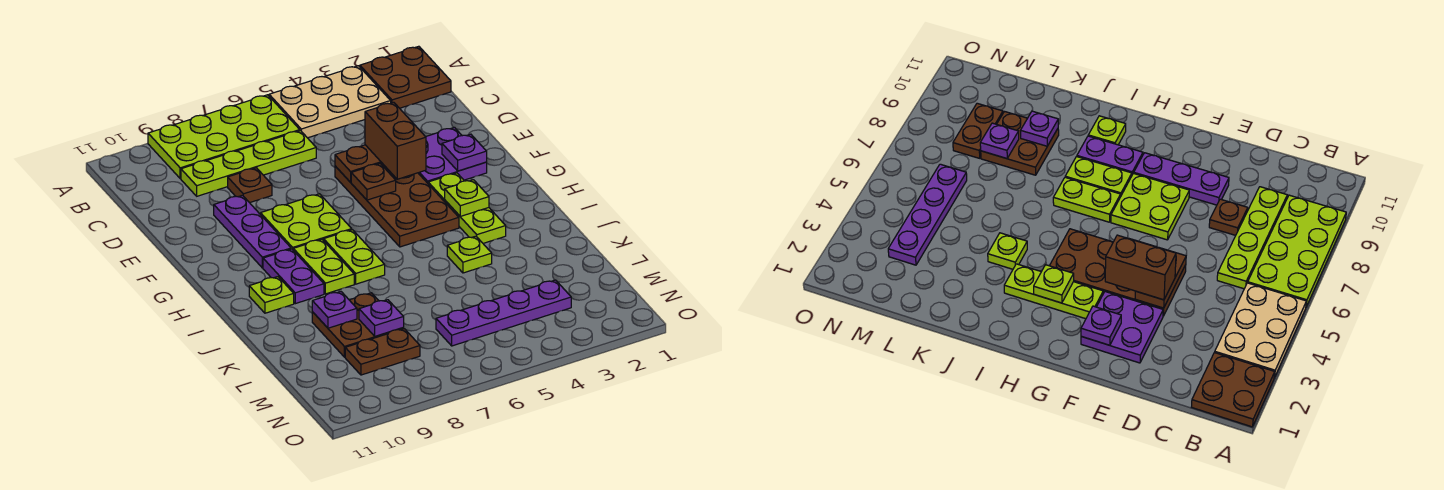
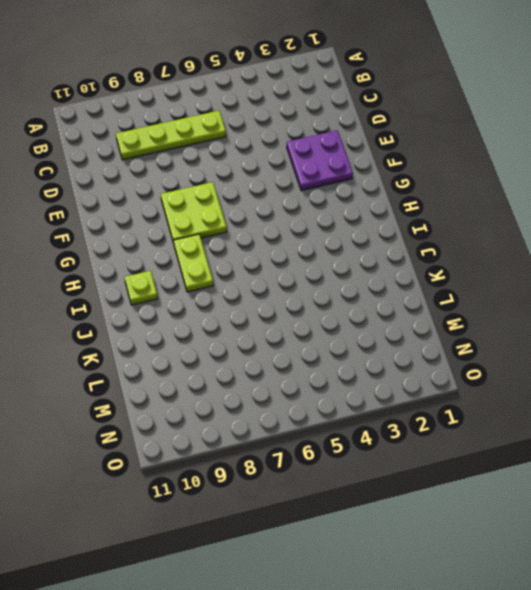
none -> brown plate A1:B2 level 1
none -> tan plate A3:B5 level 1
none -> lime plate A6:B9 level 1

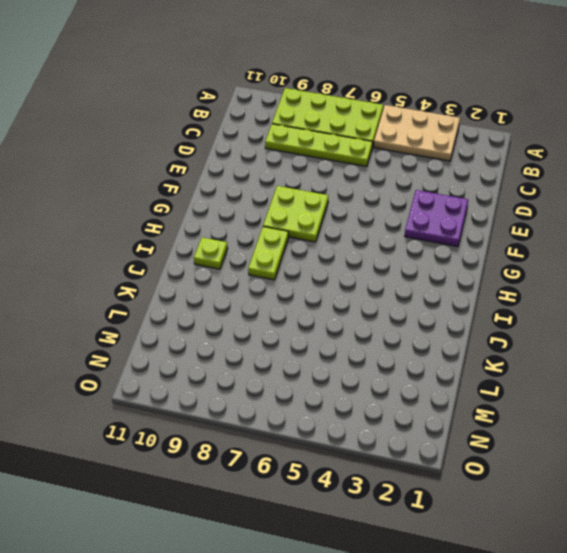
none -> brown plate A1:B2 level 1
none -> brown plate D8 level 1
none -> brown plate E4:H5 level 1

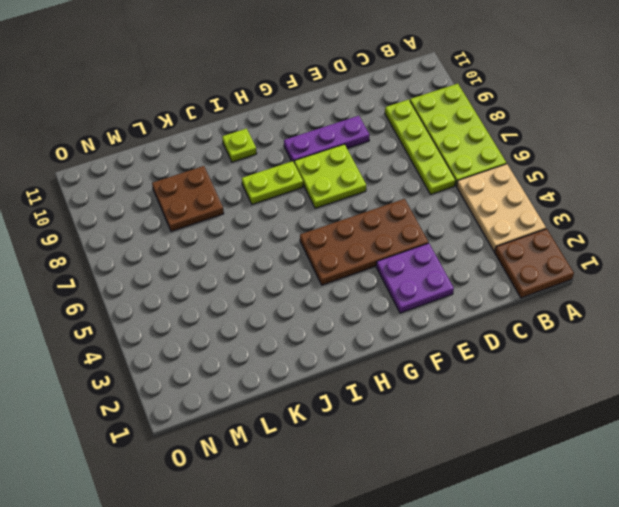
none -> brown plate D8 level 1
none -> lime plate G3:I3 level 1
none -> lime plate H7:I7 level 1

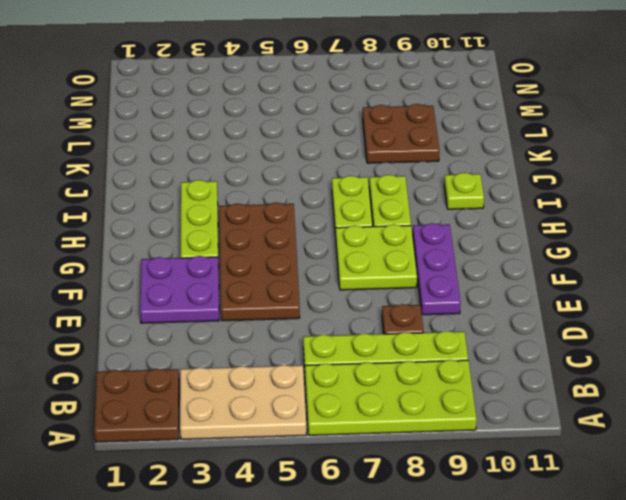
none -> purple plate H9:I9 level 1
none -> lime plate J4 level 1
none -> purple plate M3:M6 level 1

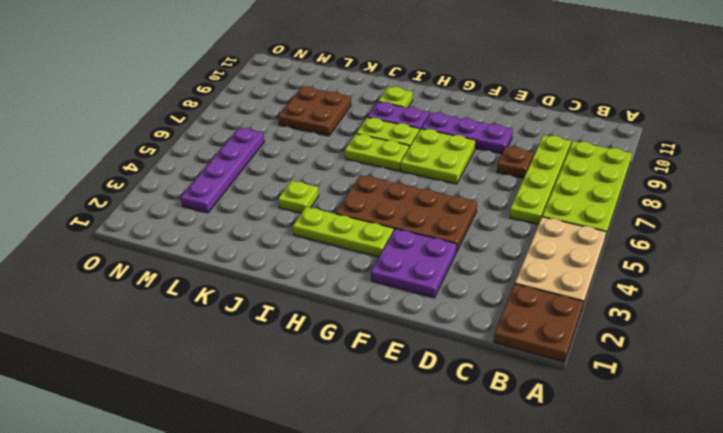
none -> brown plate M8:M9 level 1
none -> brown plate E4:E5 level 2
none -> purple plate F2 level 2

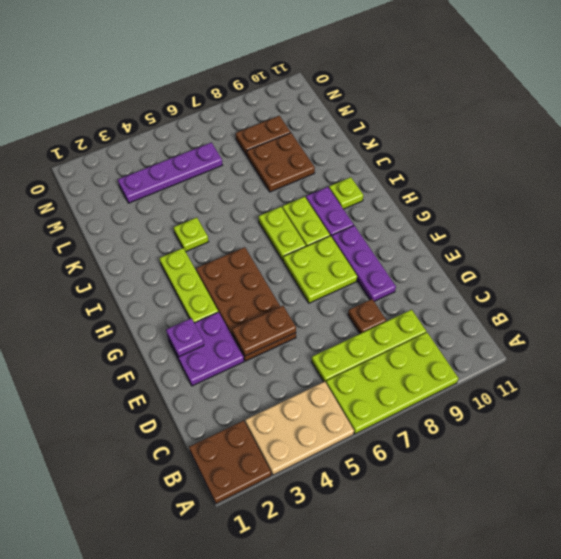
none -> brown plate F5 level 2
none -> lime plate H3 level 2
none -> purple plate K9 level 2

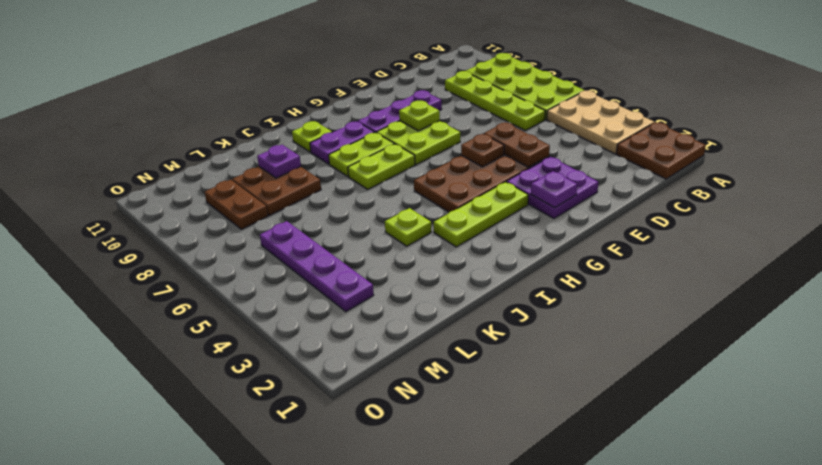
lime plate F8 level 2 -> lime plate H3 level 2
none -> brown plate D8 level 1
none -> purple plate L8 level 2
none -> brown brick E4:F4 level 3

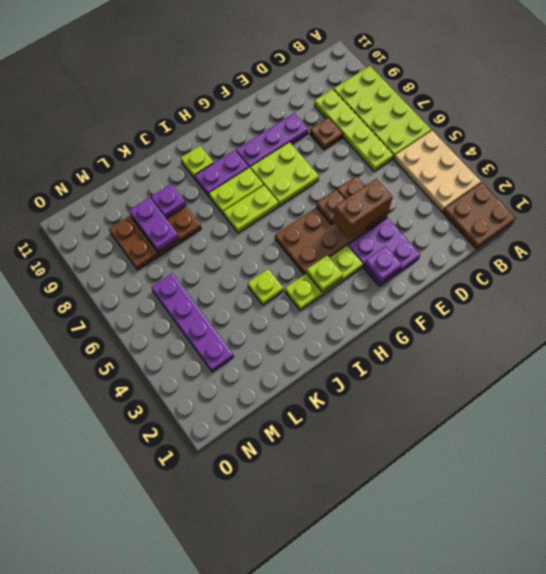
purple plate L8:L9 level 2 -> purple plate L8 level 2

